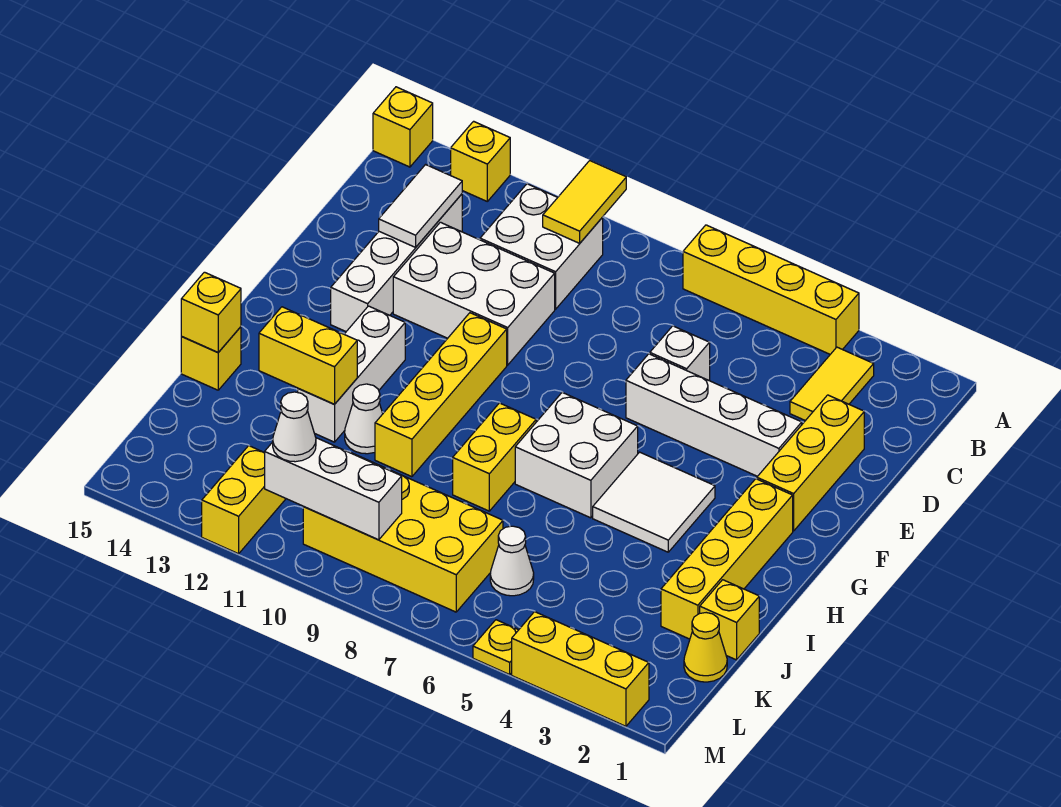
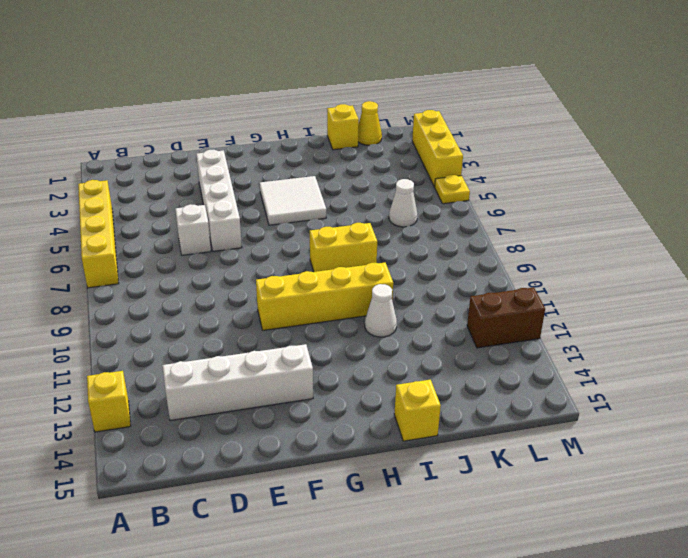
brown brick L12:M12 level 1 -> yellow brick L12:M12 level 1
none -> yellow brick A15 level 1
none -> yellow tile B3:C3 level 1
none -> white brick B10:C11 level 1
none -> yellow brick D2:F2 level 1

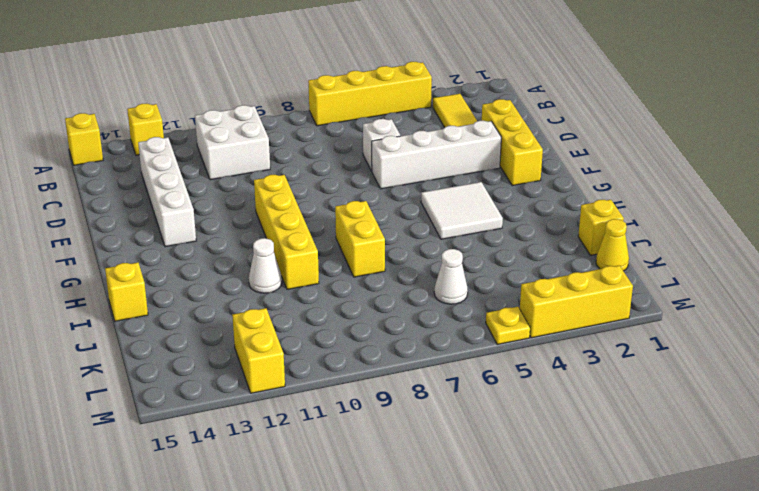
none -> white brick D10:E12 level 1
none -> yellow brick G2:J2 level 1
none -> white brick G6:H7 level 1
none -> white brick G12:I12 level 1

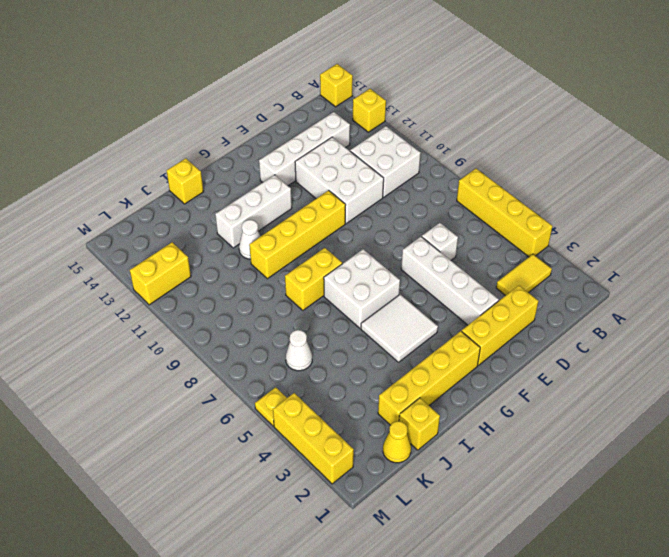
none -> yellow brick K7:L10 level 1
none -> yellow tile A10:B10 level 2
none -> white tile C13:D13 level 2
none -> yellow brick I12:I13 level 2

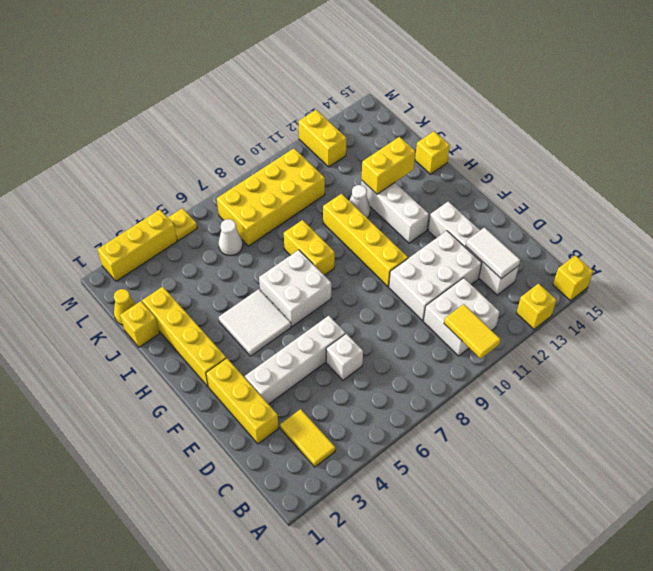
none -> yellow brick A4:A7 level 1
none -> yellow brick I15 level 2
none -> white brick L9:L11 level 2
none -> white cone L11 level 3

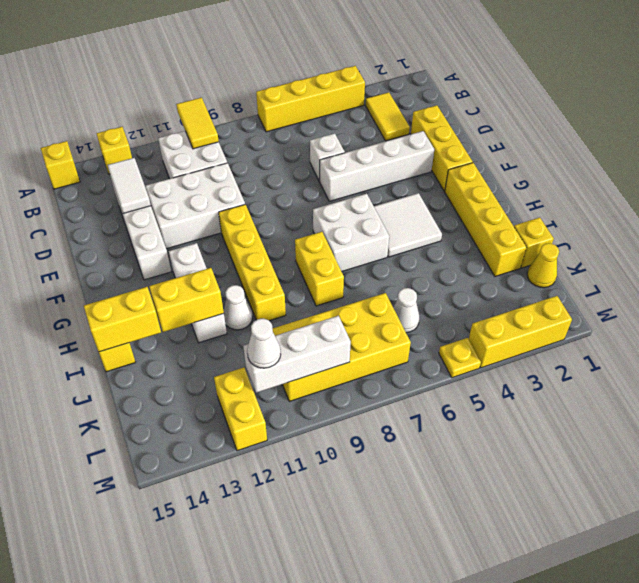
yellow brick I14:I15 level 2 -> yellow brick I15 level 2

